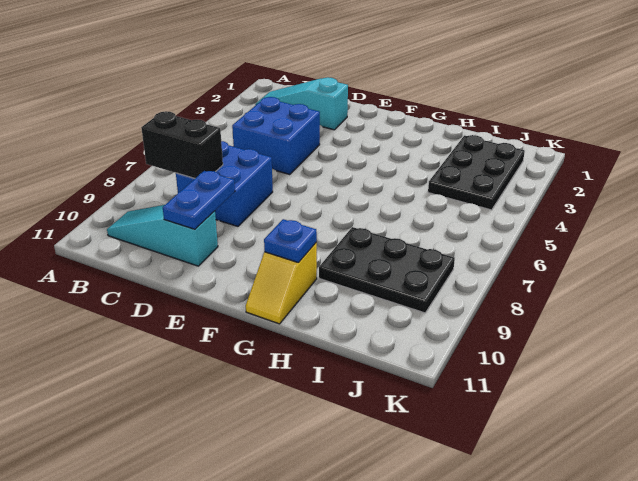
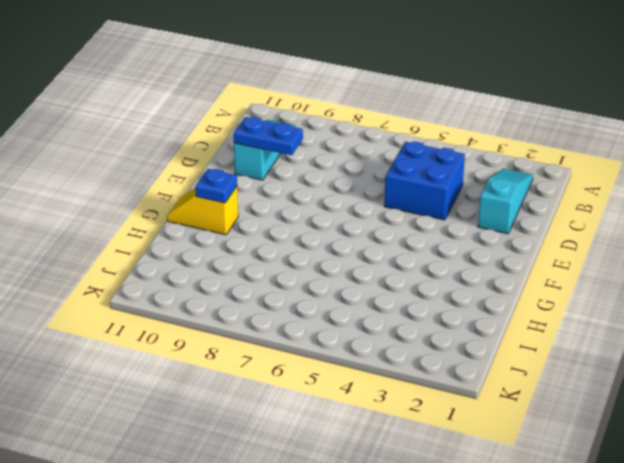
none -> blue brick C7:D8 level 1
none -> black plate H8:J9 level 1

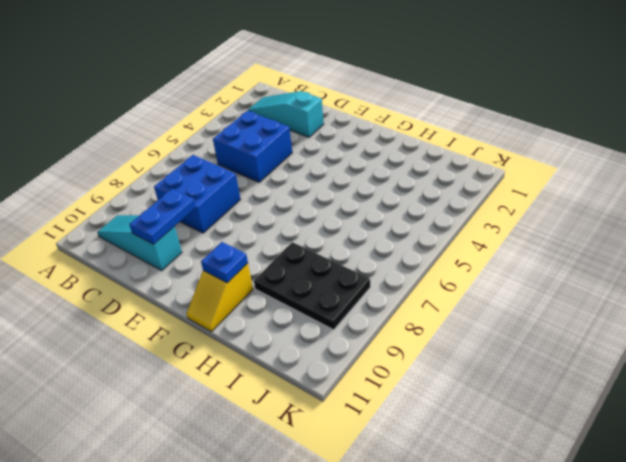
none -> black plate I2:J4 level 1
none -> black brick B8:C8 level 2

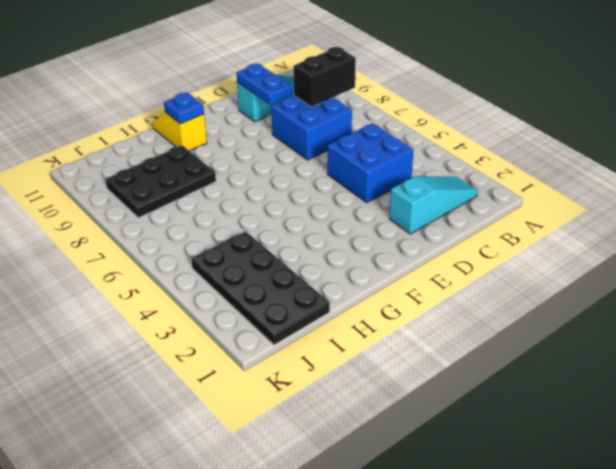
black plate I1:J4 level 1 -> black plate I2:J4 level 1

